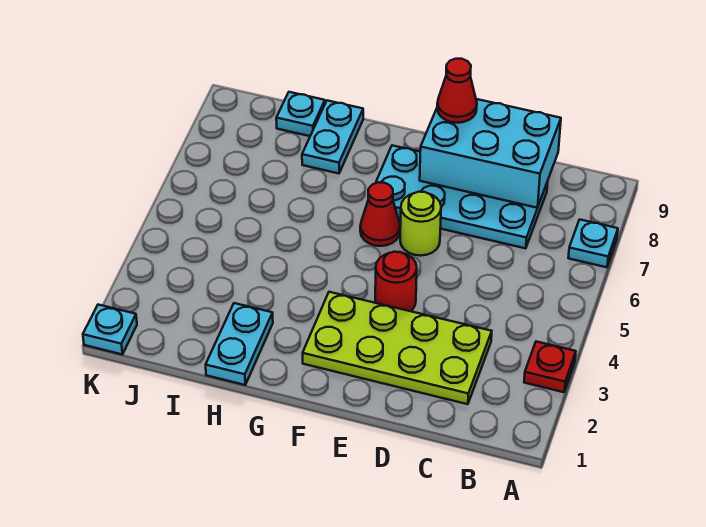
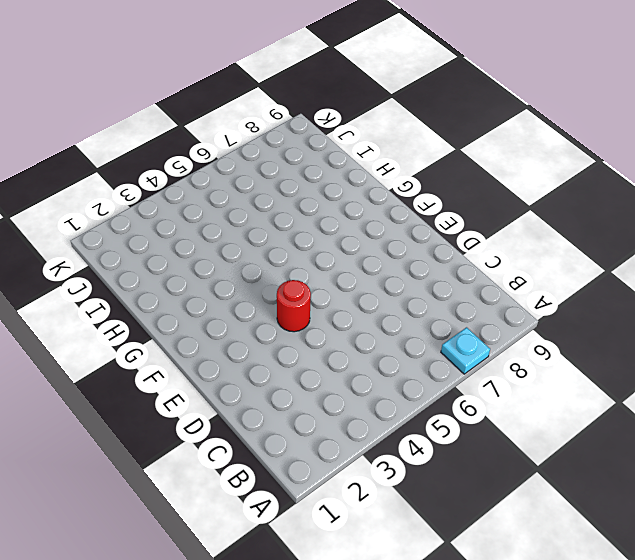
none -> red plate A3 level 1
none -> lime plate C2:F3 level 1
none -> cyan plate C7:F8 level 1

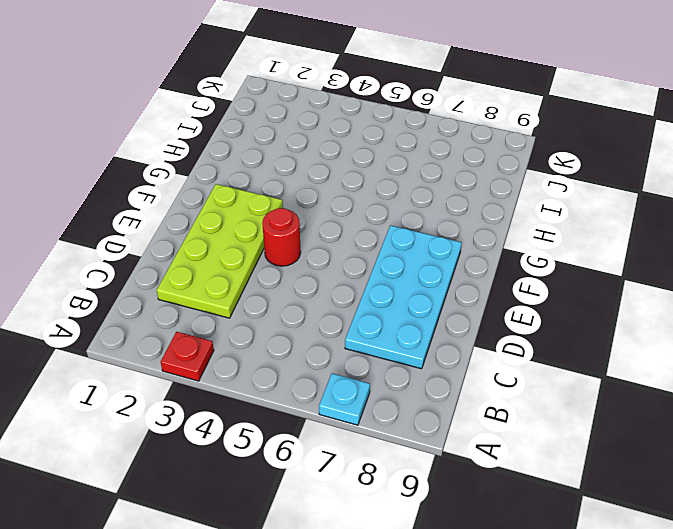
none -> lime round brick E6 level 1
none -> red cone F6 level 1
none -> cyan plate H1:H2 level 1

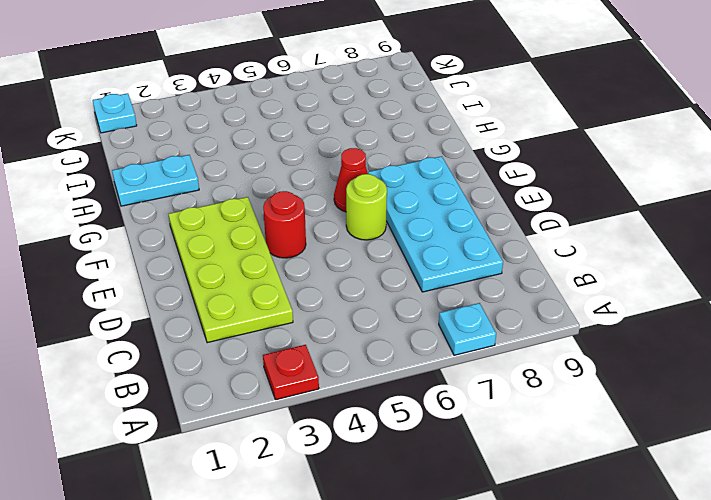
none -> cyan plate H8:H9 level 1
none -> cyan plate I9 level 1
none -> cyan brick C8:E9 level 2

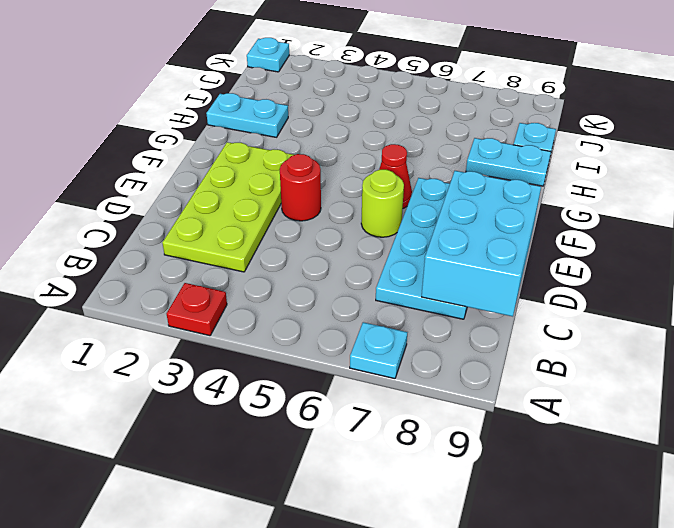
none -> red cone E9 level 3

